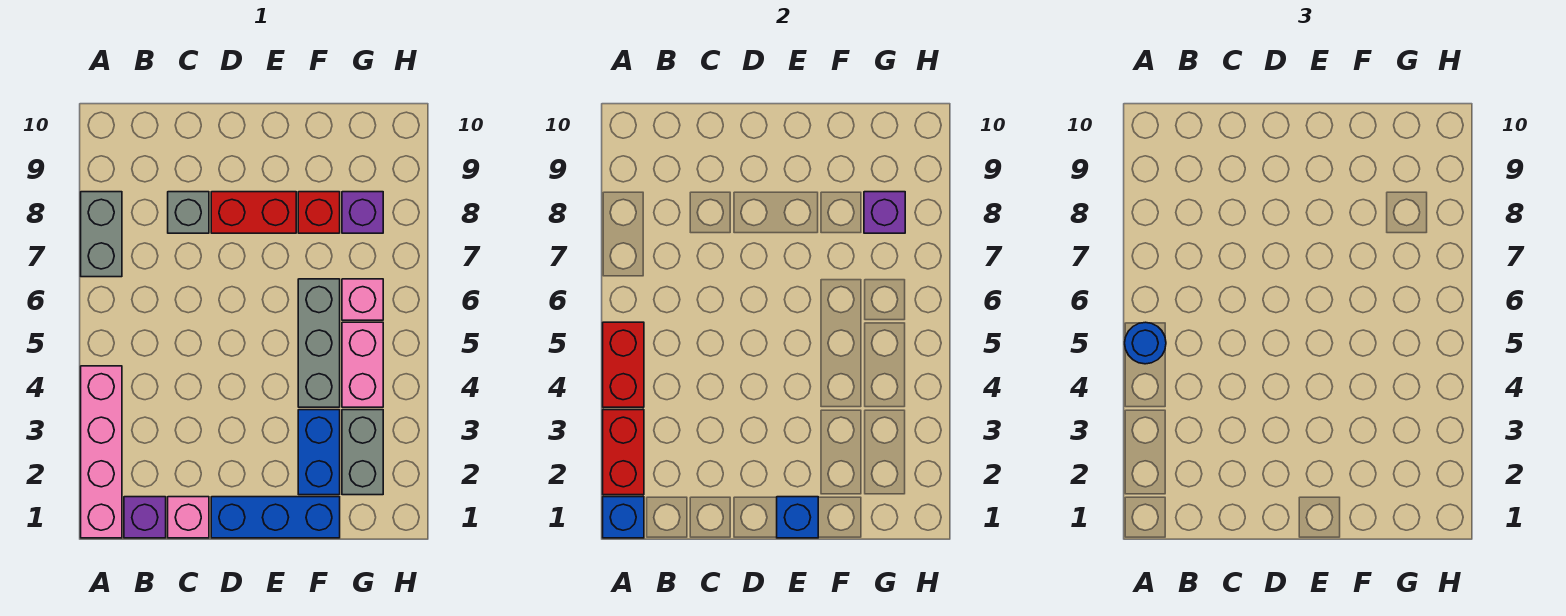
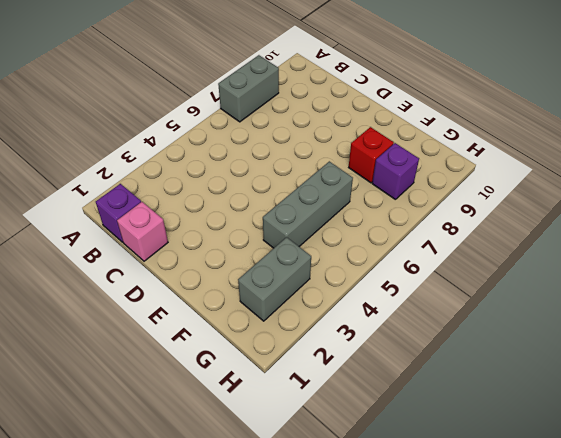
none -> pink brick A1:A4 level 1
none -> grey brick C8 level 1
none -> blue brick D1:F1 level 1

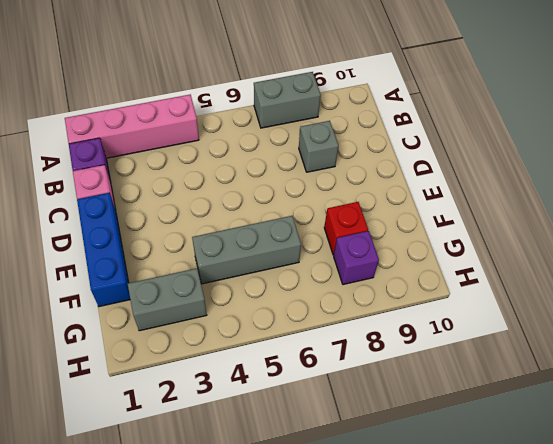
none -> red brick D8:E8 level 1
none -> blue brick F2:F3 level 1
none -> pink brick G4:G5 level 1

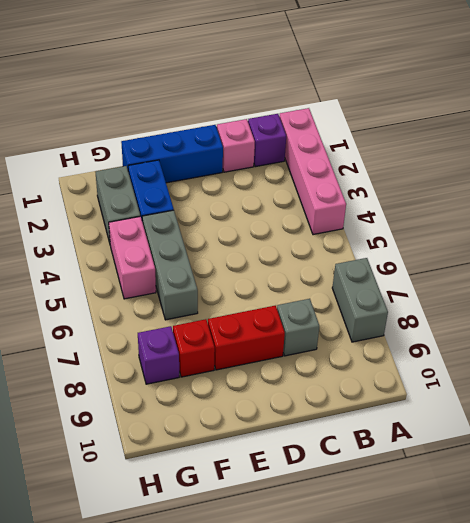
none -> pink brick G6 level 1
none -> blue brick A1 level 2
none -> red brick A2:A3 level 2

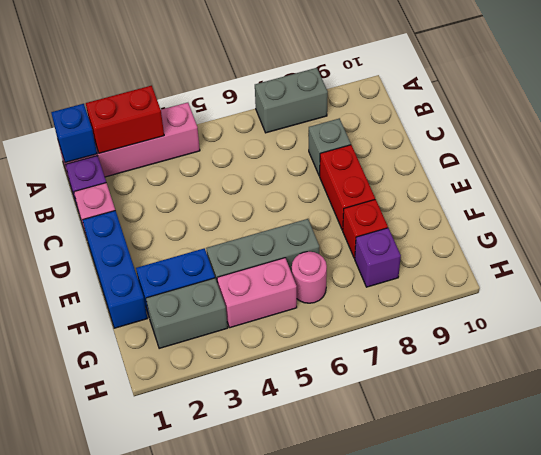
pink round brick G6 level 1 -> pink brick G6 level 1
none -> red brick A4:A5 level 2
none -> blue brick E1 level 2
none -> purple brick G8 level 2

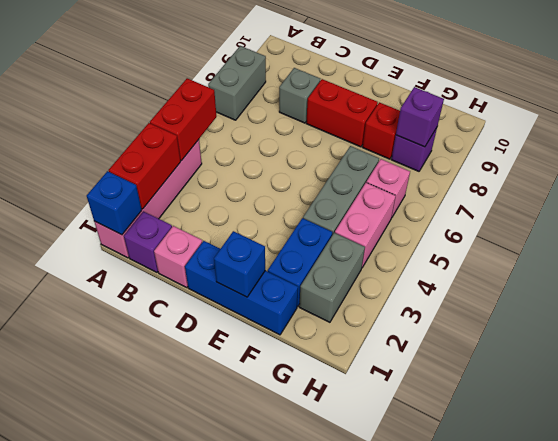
none -> blue round brick A5 level 3

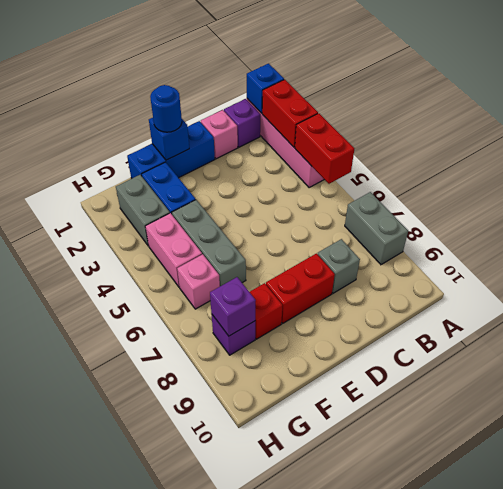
blue round brick E1 level 3 -> blue round brick A5 level 3

